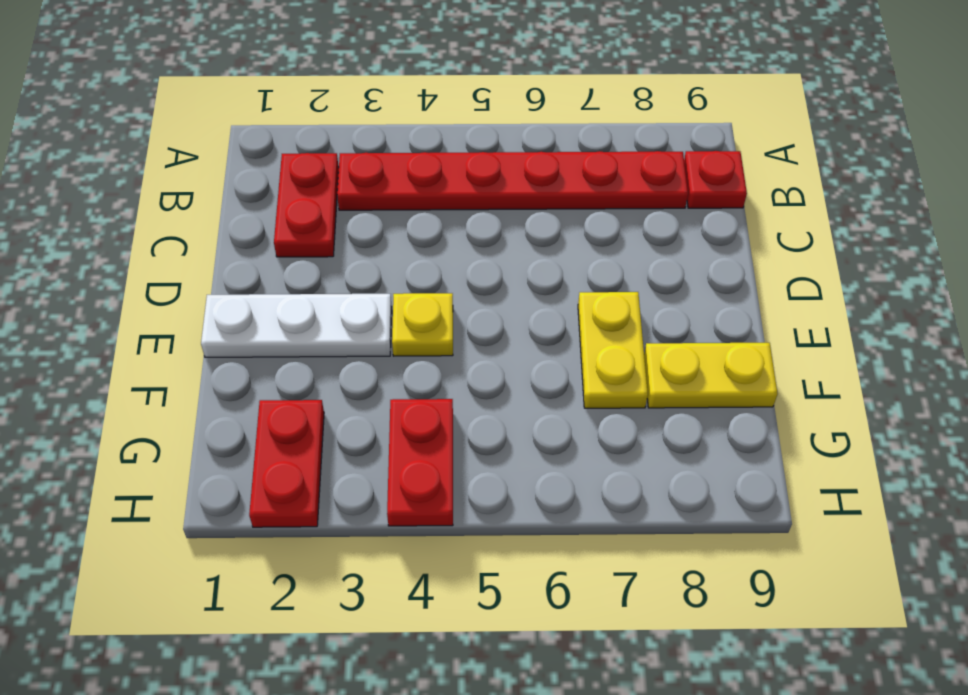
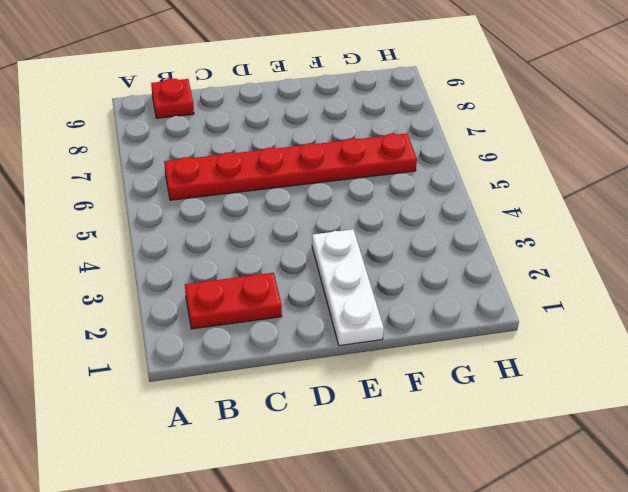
red plate B6:G6 level 1 -> red plate B3:B8 level 1
none -> yellow plate E4 level 1
none -> yellow plate E7:F7 level 1

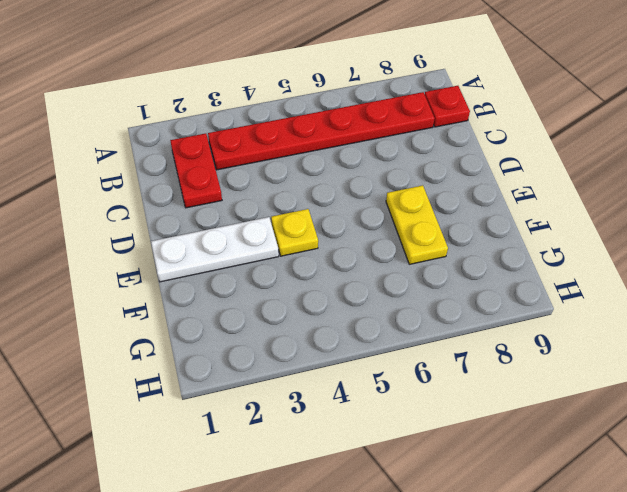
none -> yellow plate F8:F9 level 1
none -> red plate G2:H2 level 1

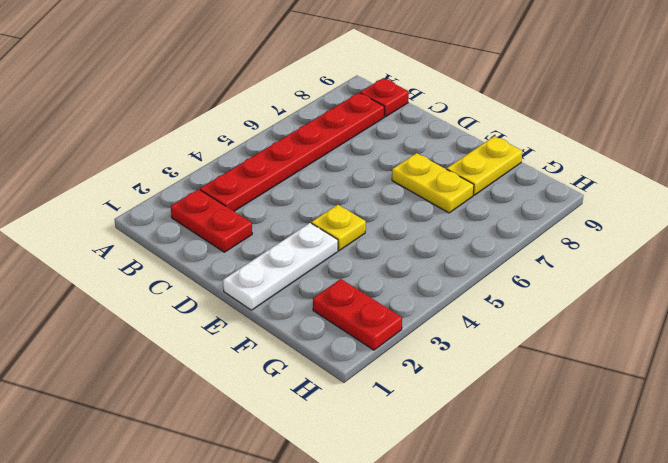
none -> red plate G4:H4 level 1

